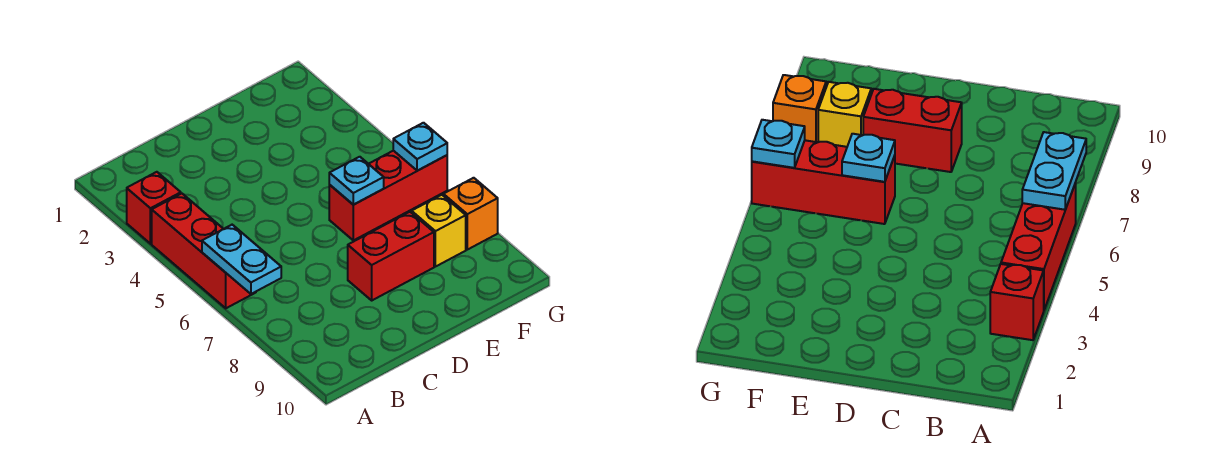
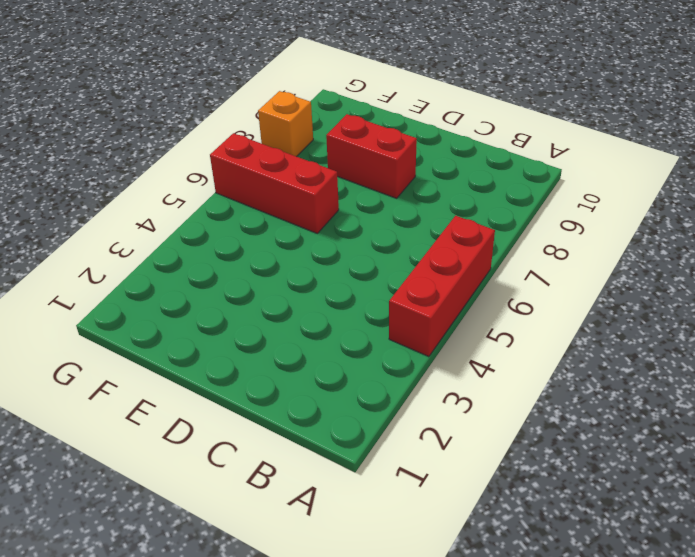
none -> red brick A3 level 1
none -> yellow brick F8 level 1

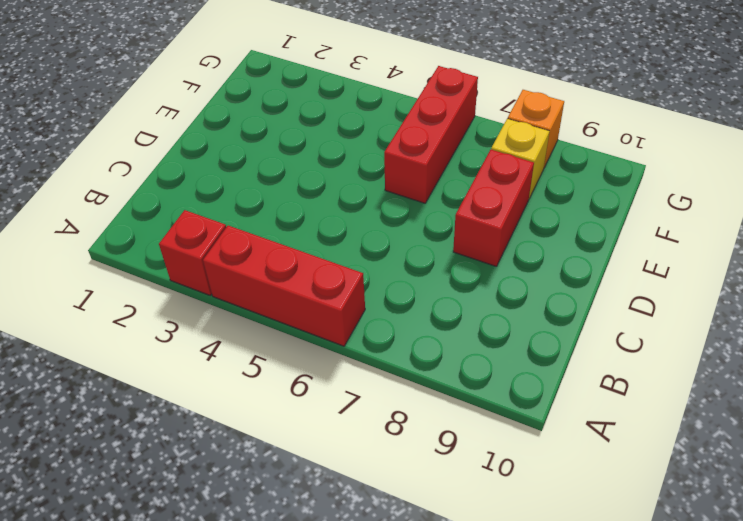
none -> cyan plate A6:A7 level 2
none -> cyan plate E6 level 2

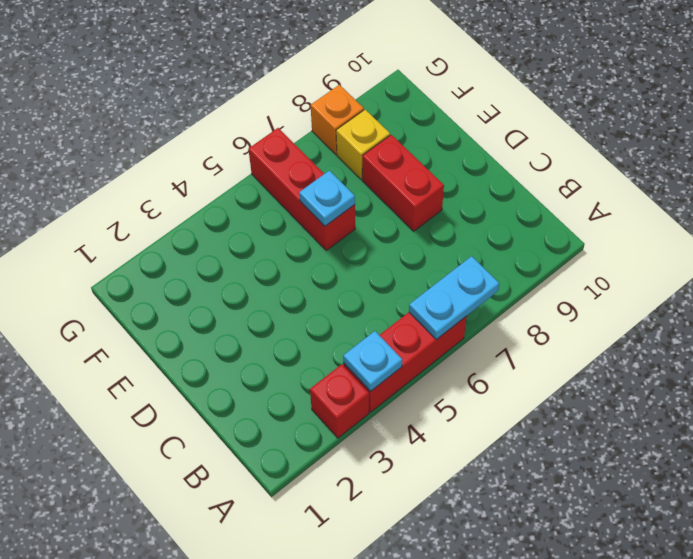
cyan plate A4 level 2 -> cyan plate G6 level 2

